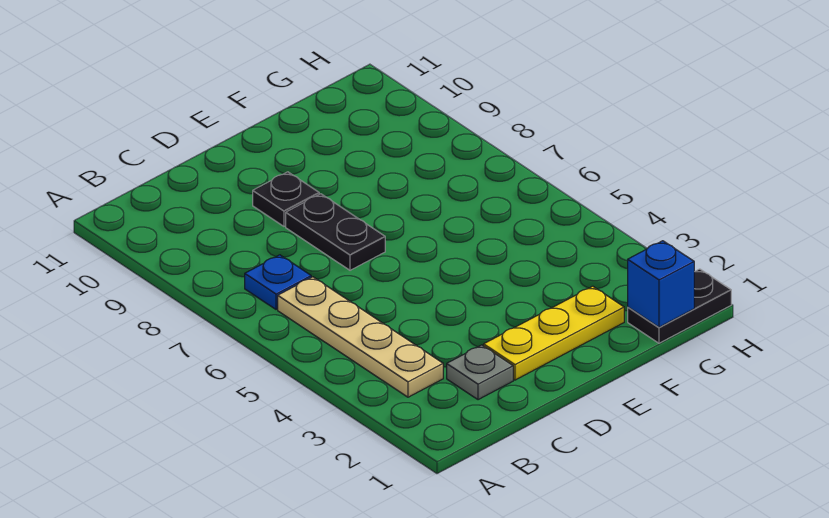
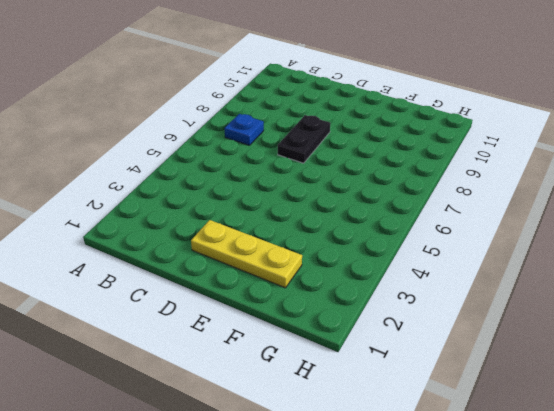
none -> tan plate B3:B6 level 1
none -> grey plate C2 level 1

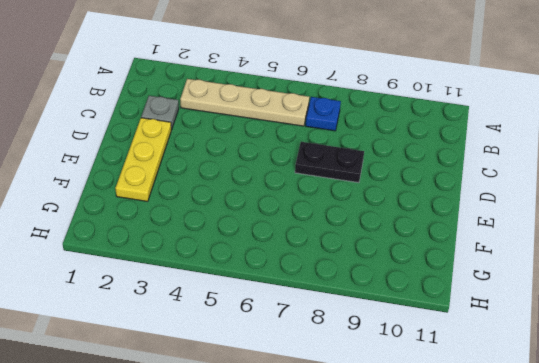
none -> black plate D9 level 1
none -> black plate G1:H1 level 1

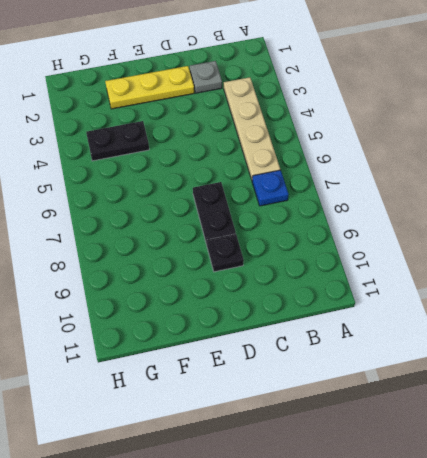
black plate F4:G4 level 1 -> black plate G1:H1 level 1
none -> blue brick G1 level 2

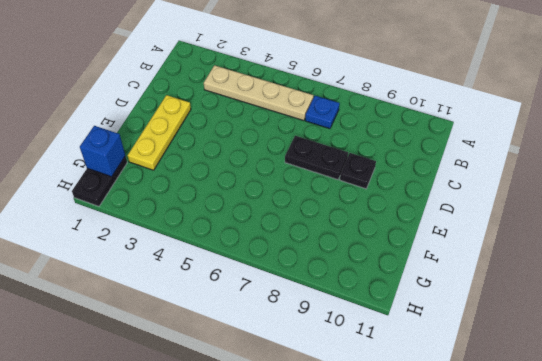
none -> grey plate C2 level 1

